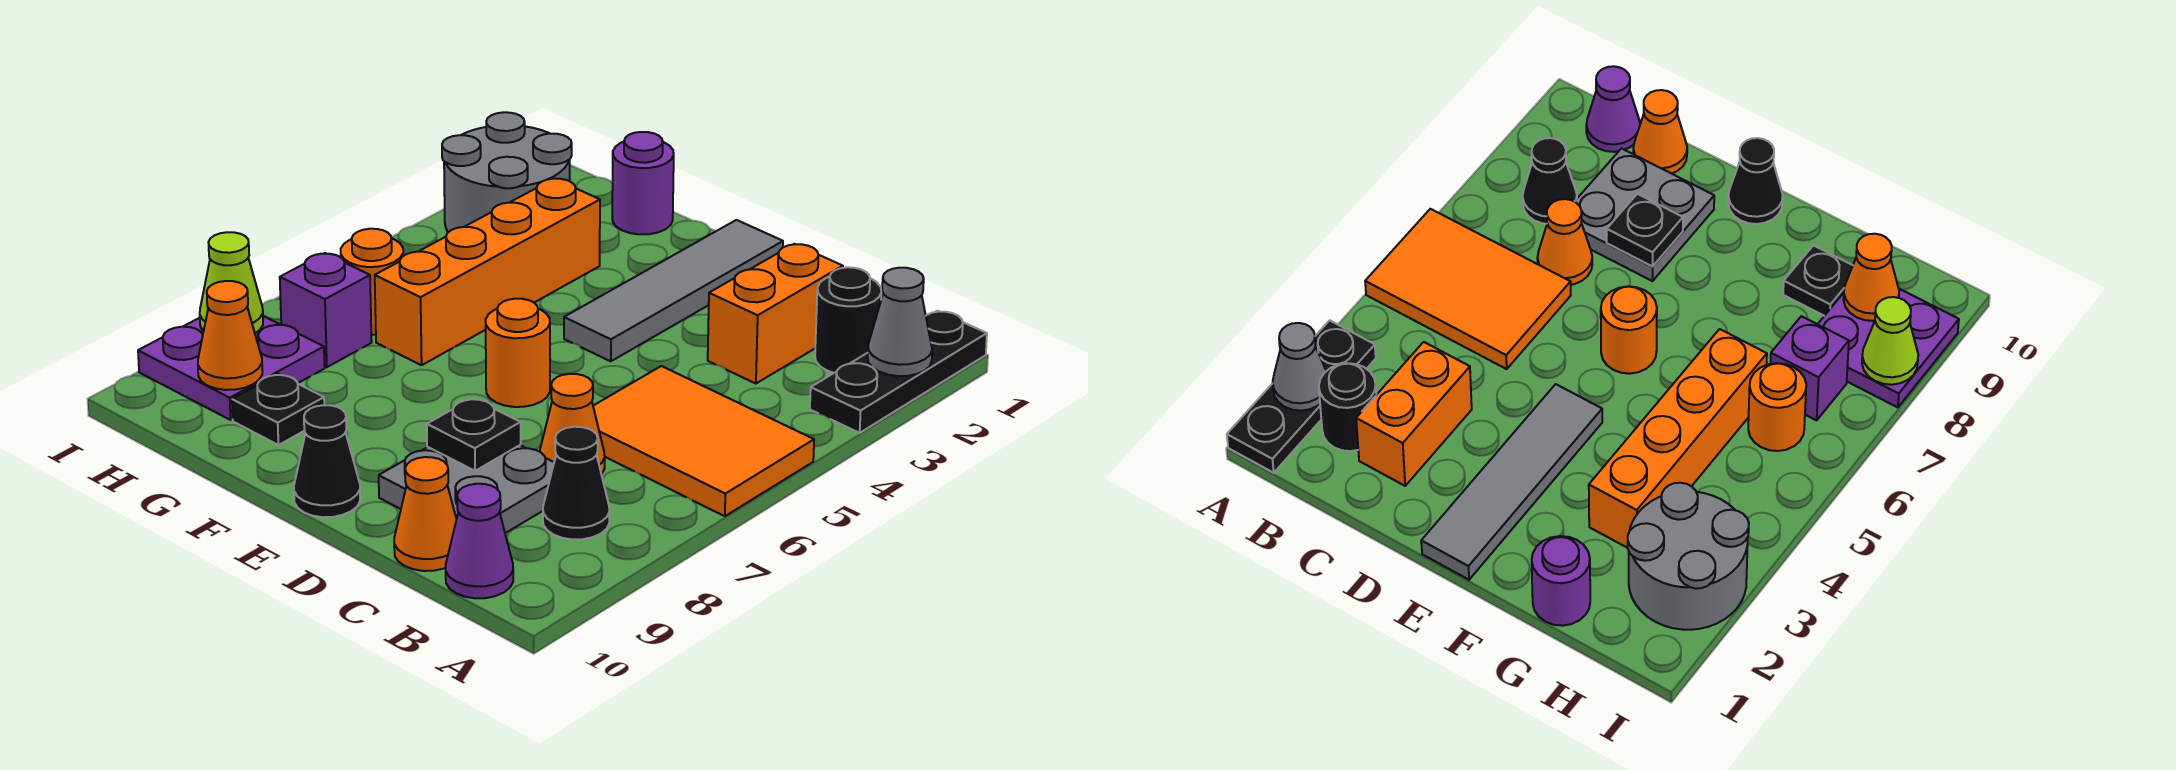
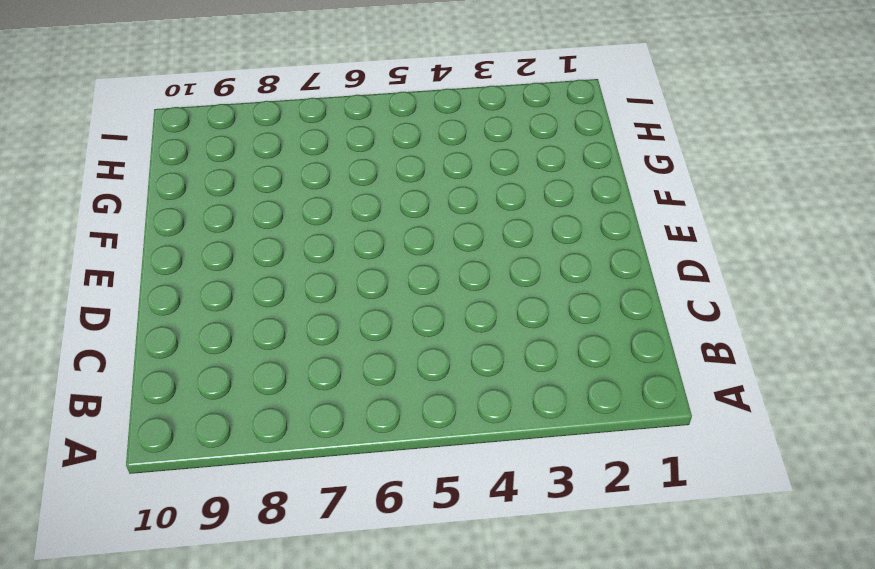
none -> black plate A1:A3 level 1
none -> orange tile A5:C6 level 1
none -> black round brick B2 level 1

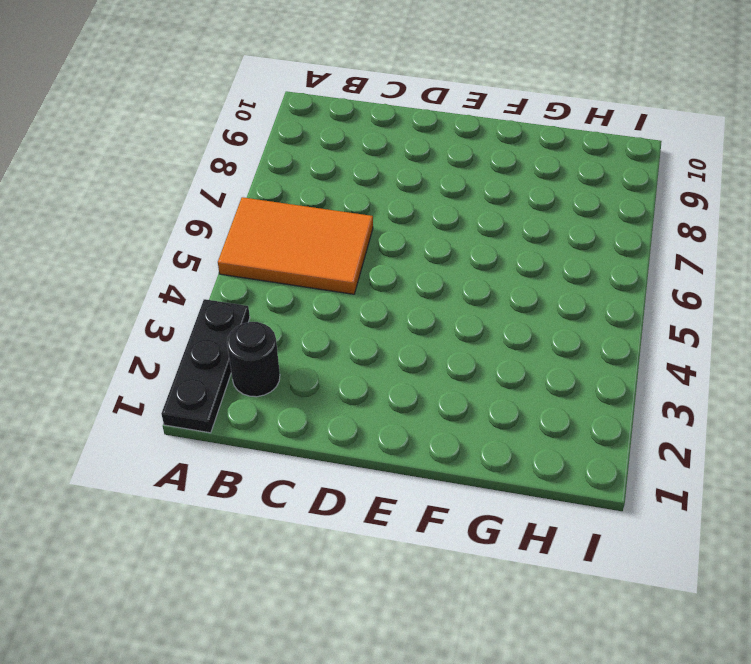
none -> black cone B8 level 1
none -> purple cone B10 level 1
none -> orange brick C2:C3 level 1

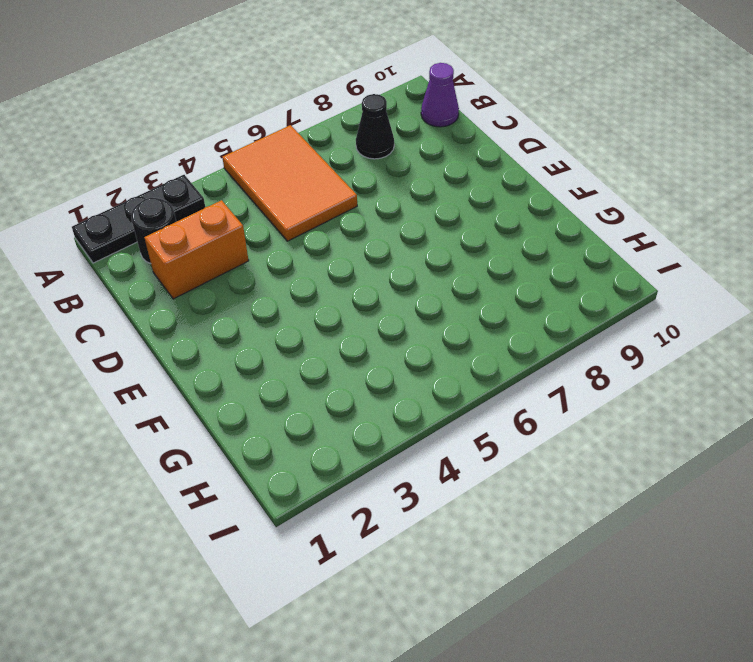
none -> orange cone C7 level 1
none -> grey plate C8:D9 level 1
none -> orange cone C10 level 1

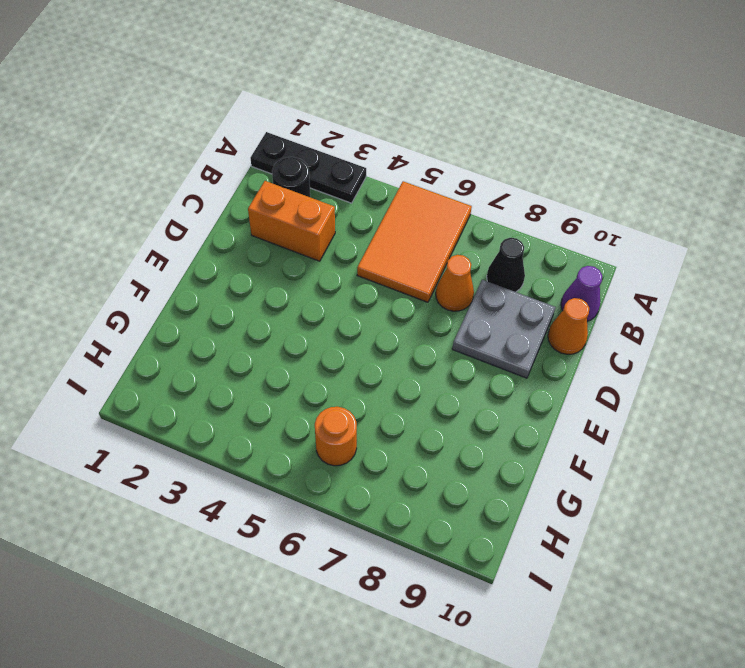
none -> grey tile E1:E4 level 1
none -> orange round brick E6 level 1
none -> black cone E10 level 1

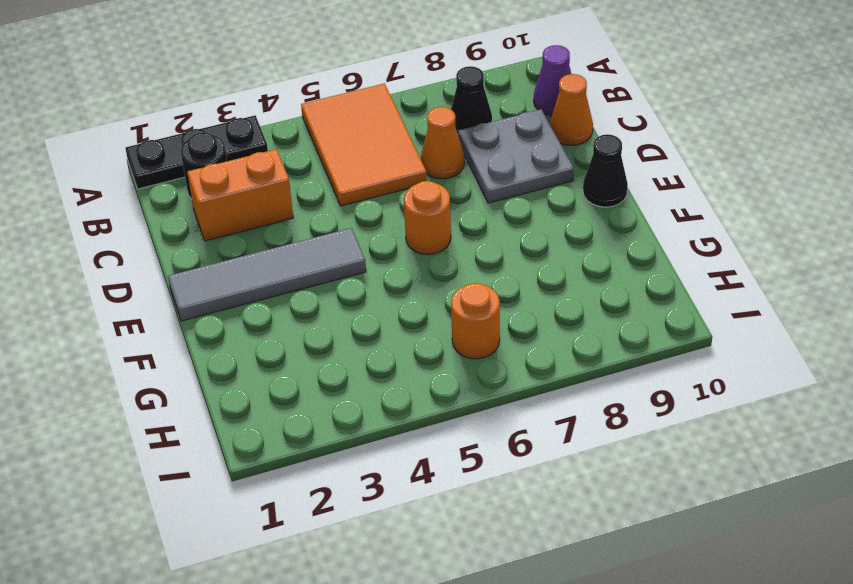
none -> purple round brick G1 level 1
none -> orange brick G3:G6 level 1
none -> black plate G9 level 1

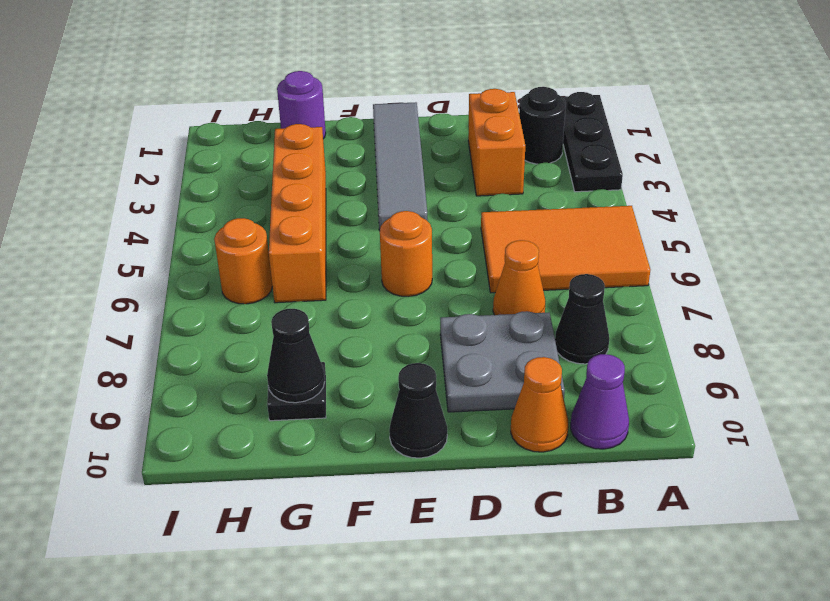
black cone G9 level 2 -> none
none -> grey round brick H2:I3 level 1
none -> purple brick H7 level 1
none -> purple plate H8:I9 level 1

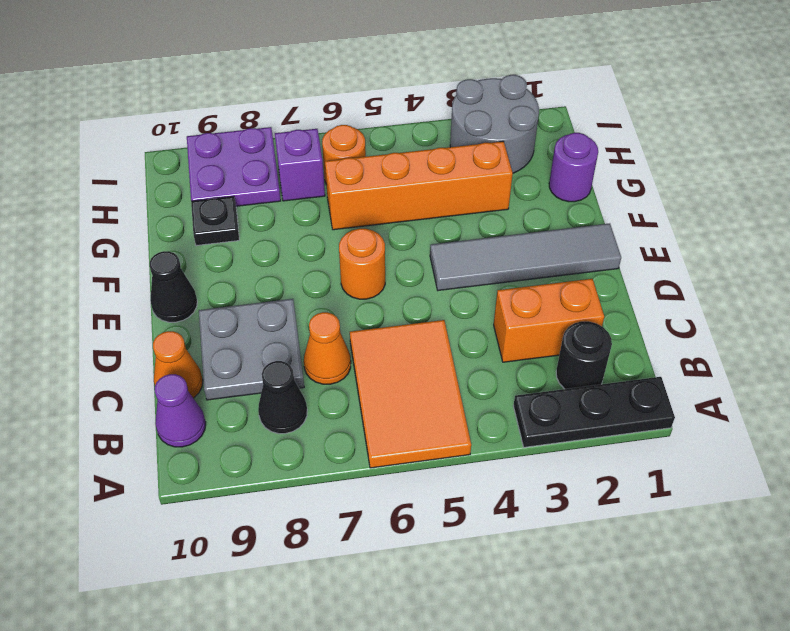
none -> grey cone A2 level 2
none -> black plate D8 level 2
none -> orange cone H9 level 2

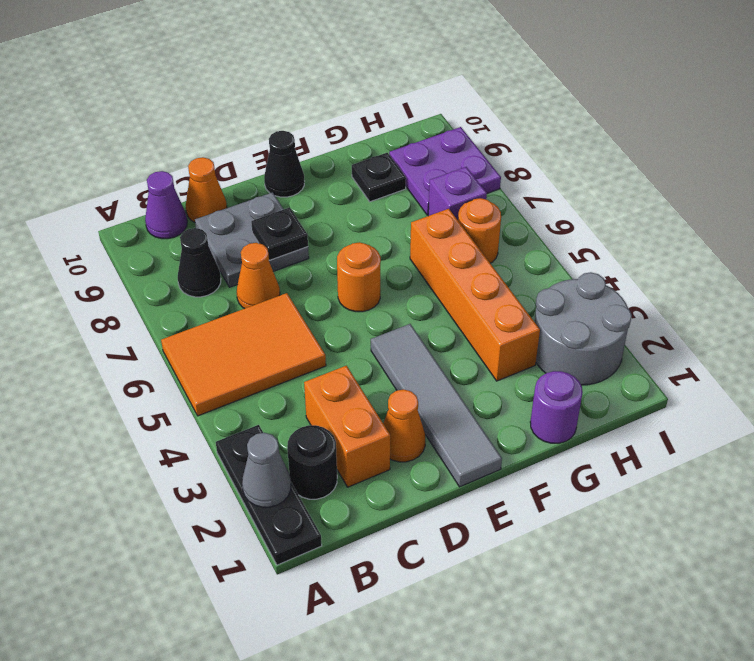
orange cone D2 level 1 -> orange cone H9 level 2
none -> lime cone I8 level 2

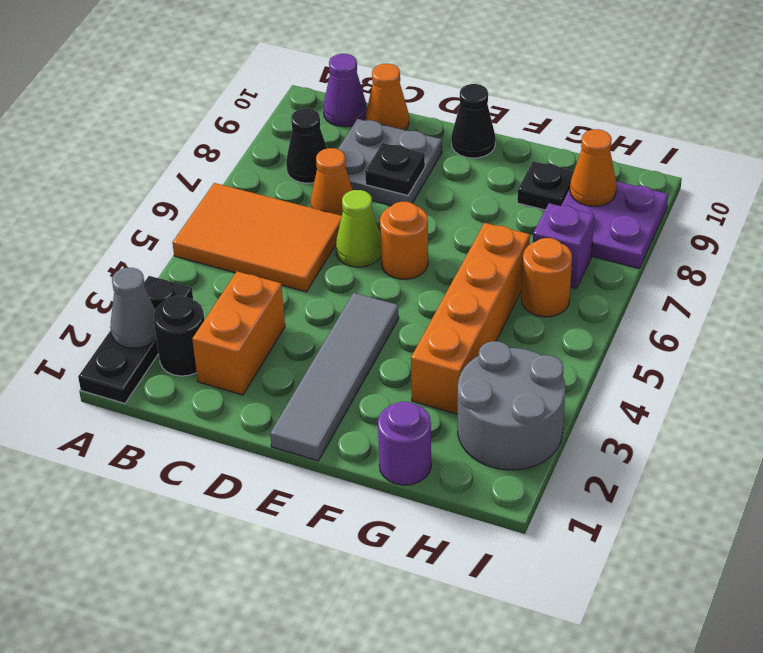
lime cone D6 level 1 -> lime cone I8 level 2

